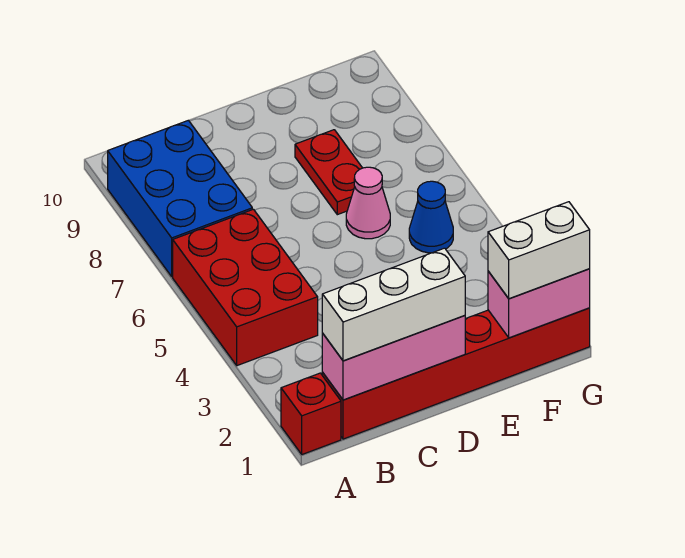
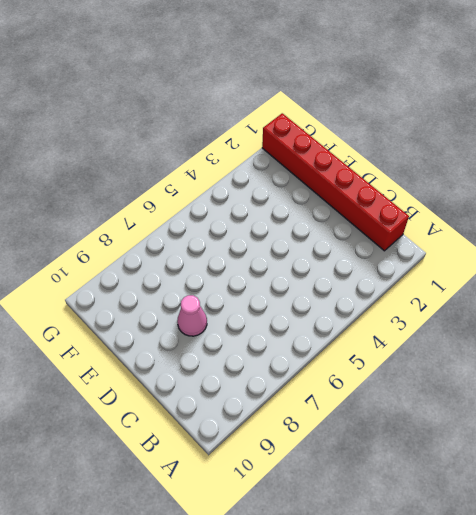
pink cone D8 level 1 -> pink cone E6 level 1
none -> red brick A1 level 1
none -> red brick A4:B6 level 1

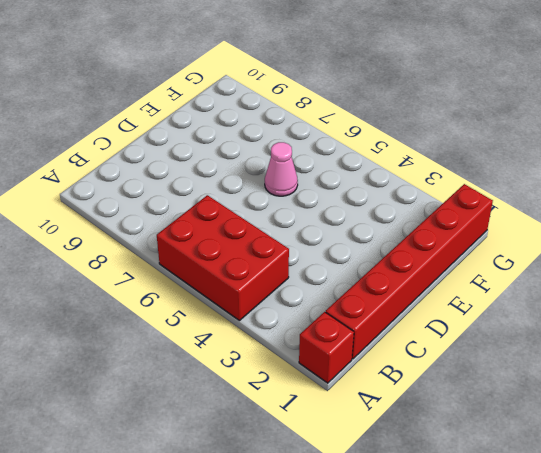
none -> blue brick A7:B9 level 1
none -> red plate E7:E8 level 1

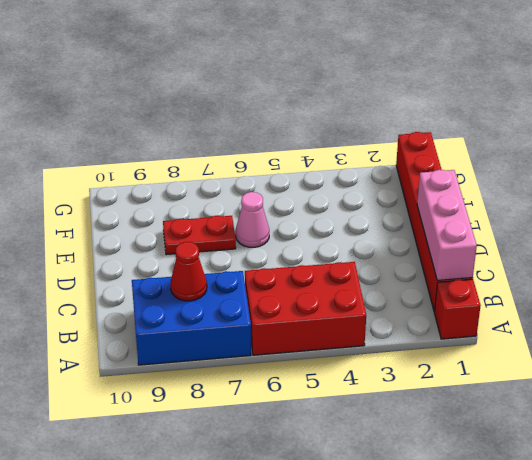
red cone B8 level 2 -> none
none -> blue cone F5 level 1
none -> pink brick F1:G1 level 2

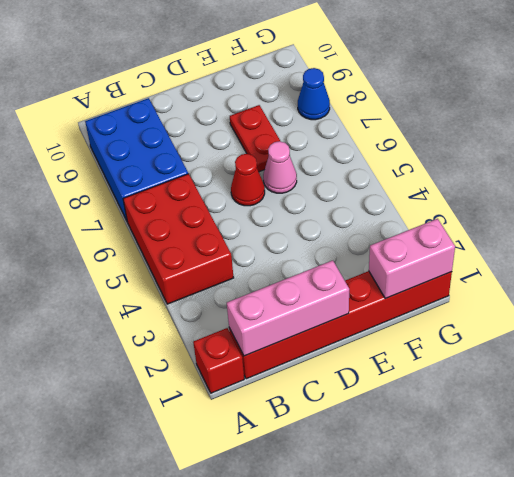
red cone D6 level 1 -> none
blue cone G8 level 1 -> blue cone F5 level 1
none -> white brick B1:D1 level 3
none -> white brick F1:G1 level 3

